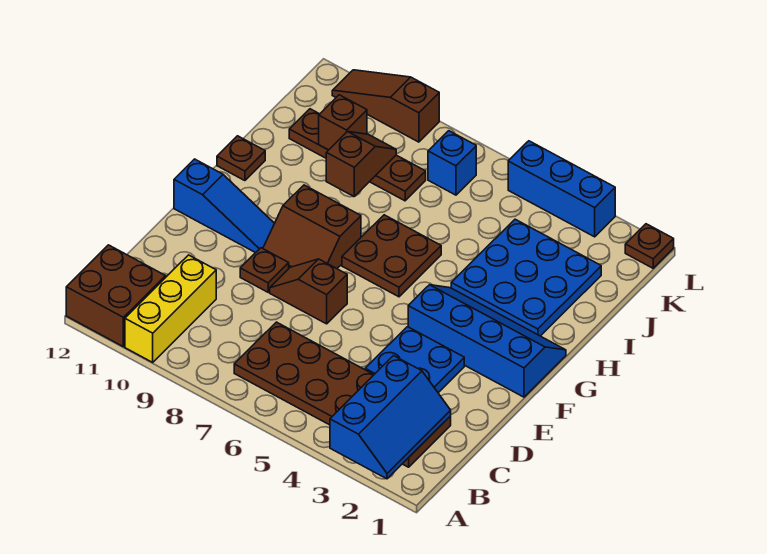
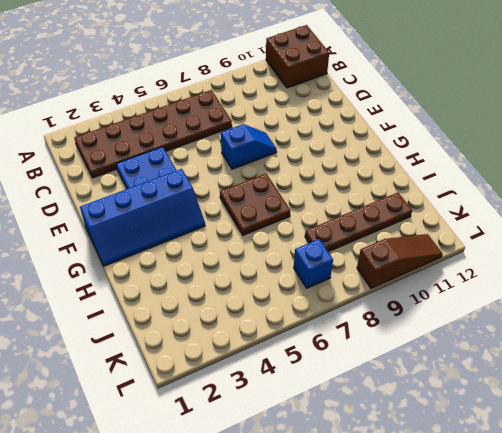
blue slope E7:E8 level 1 top 7 -> brown slope E7:E8 level 1 top 7
none -> yellow brick A10:C10 level 1
none -> brown plate E9 level 1
none -> brown slope F8:G9 level 1 top G

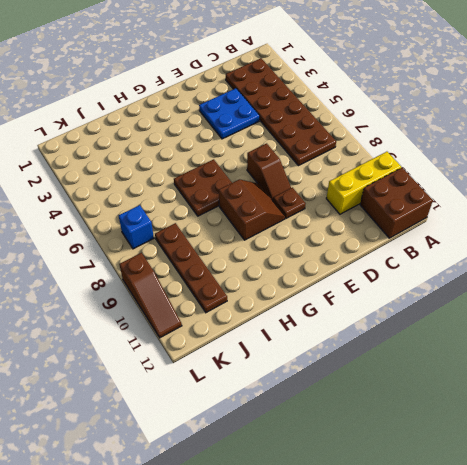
none -> blue slope F1:G4 level 1 top F
none -> blue slope F10:F12 level 1 top 12
none -> blue plate H2:J4 level 1

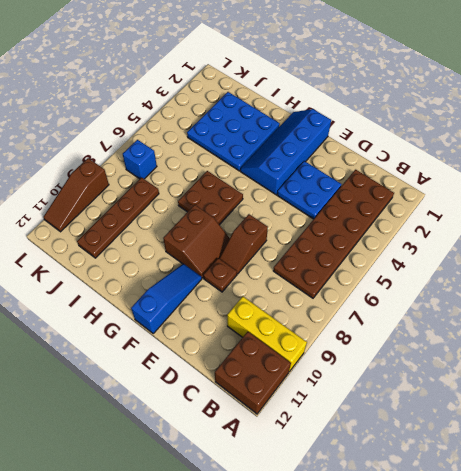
none -> brown plate H12 level 1
none -> brown plate L1 level 1
none -> blue brick L3:L5 level 1

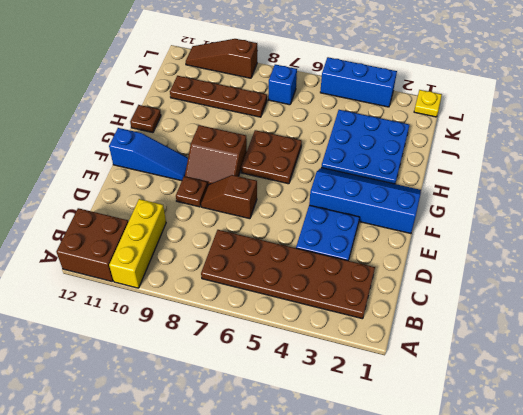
yellow plate L1 level 1 -> brown plate L1 level 1
none -> blue slope A2:C3 level 2 top 3
none -> brown slope I9:J9 level 2 top I
none -> brown brick J10 level 2

